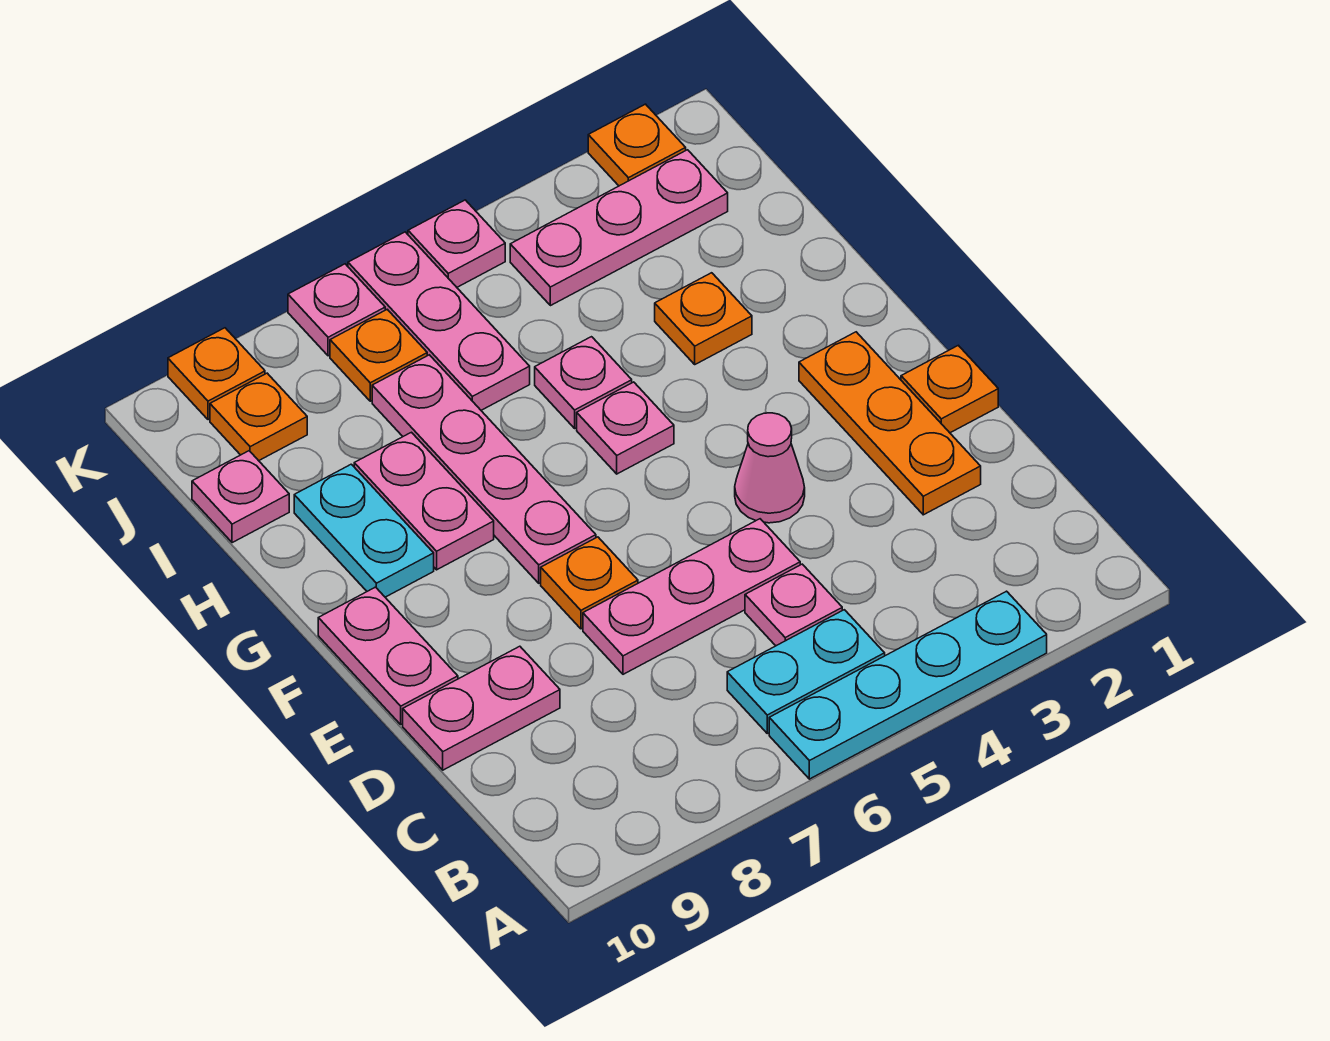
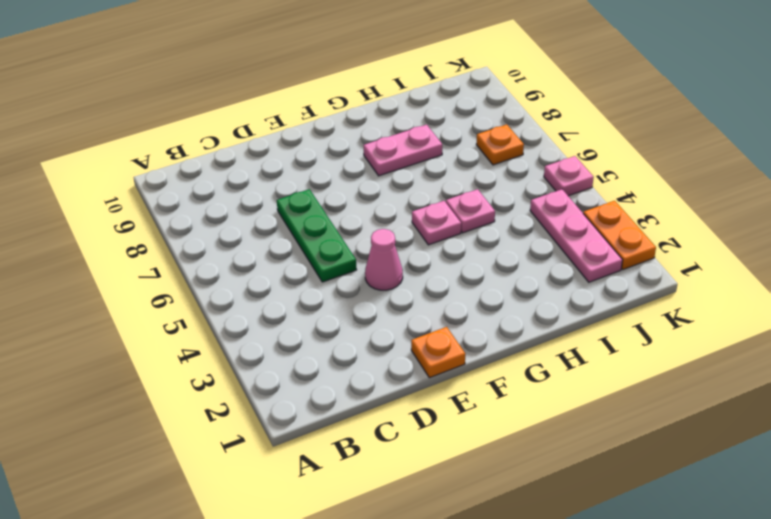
green plate D5:D7 level 1 -> pink plate D5:D7 level 1
orange plate K2:K3 level 1 -> orange plate K2 level 1
none -> cyan plate A3:A6 level 1
none -> cyan plate B5:B6 level 1
none -> pink plate C5 level 1

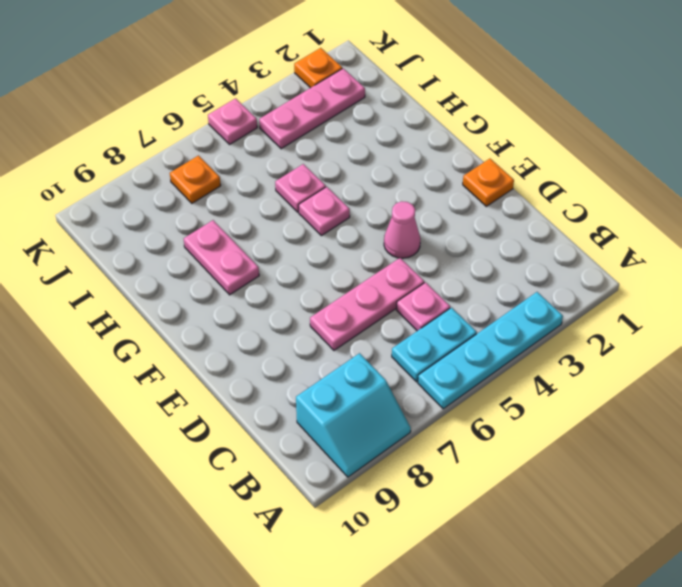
cyan slope A8:B9 level 1 top B -> none
none -> orange plate D2:F2 level 1
none -> pink plate D9:D10 level 1
none -> orange plate E7 level 1

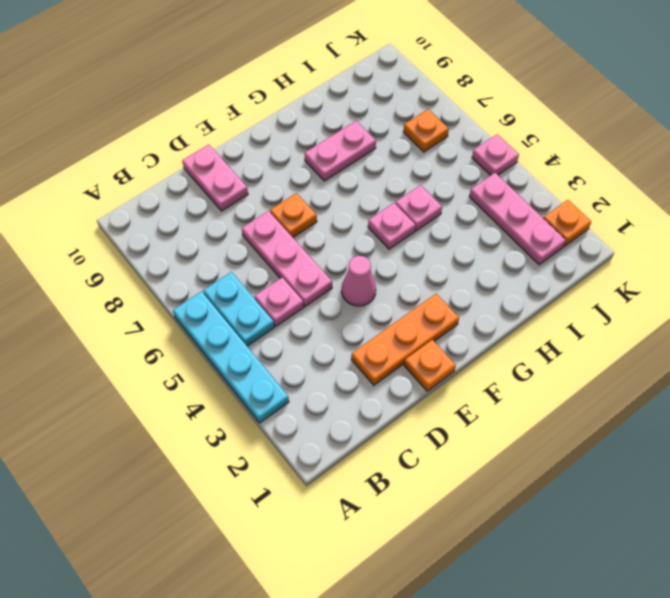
none -> pink plate E10:F10 level 1
none -> pink plate F7:I7 level 1
none -> cyan plate G9:H9 level 1

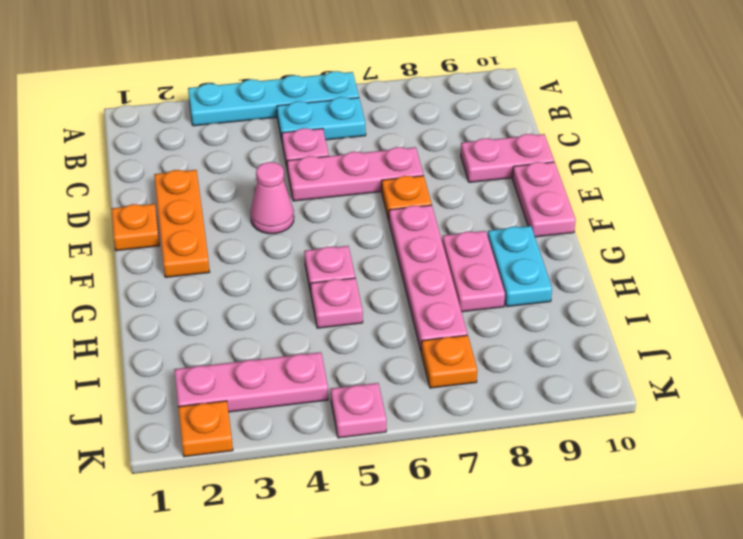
none -> orange plate H3 level 1
none -> pink plate I6:K6 level 1
none -> pink plate I10 level 1

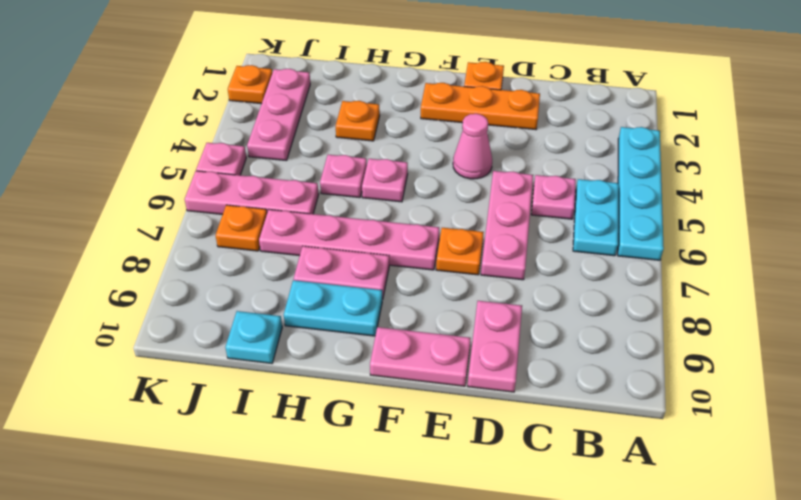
cyan plate I10 level 1 -> pink plate I10 level 1
none -> orange plate J9 level 1
none -> pink plate K7 level 1
none -> orange plate K9 level 1

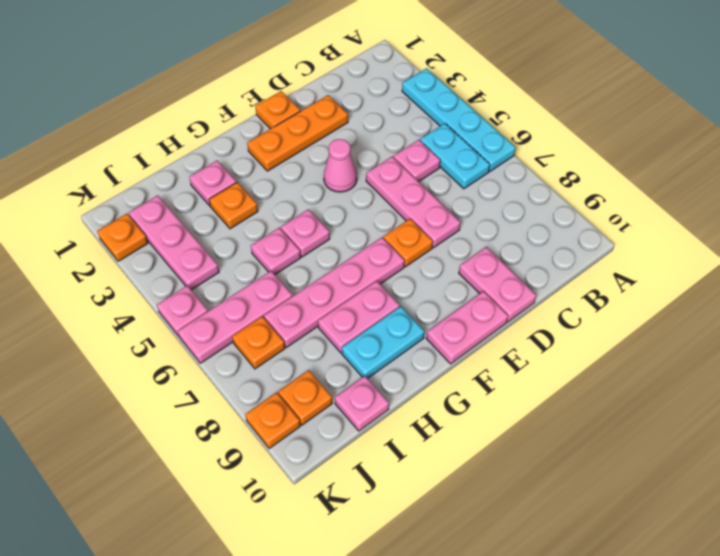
pink plate H2 level 1 -> pink plate K7 level 1

